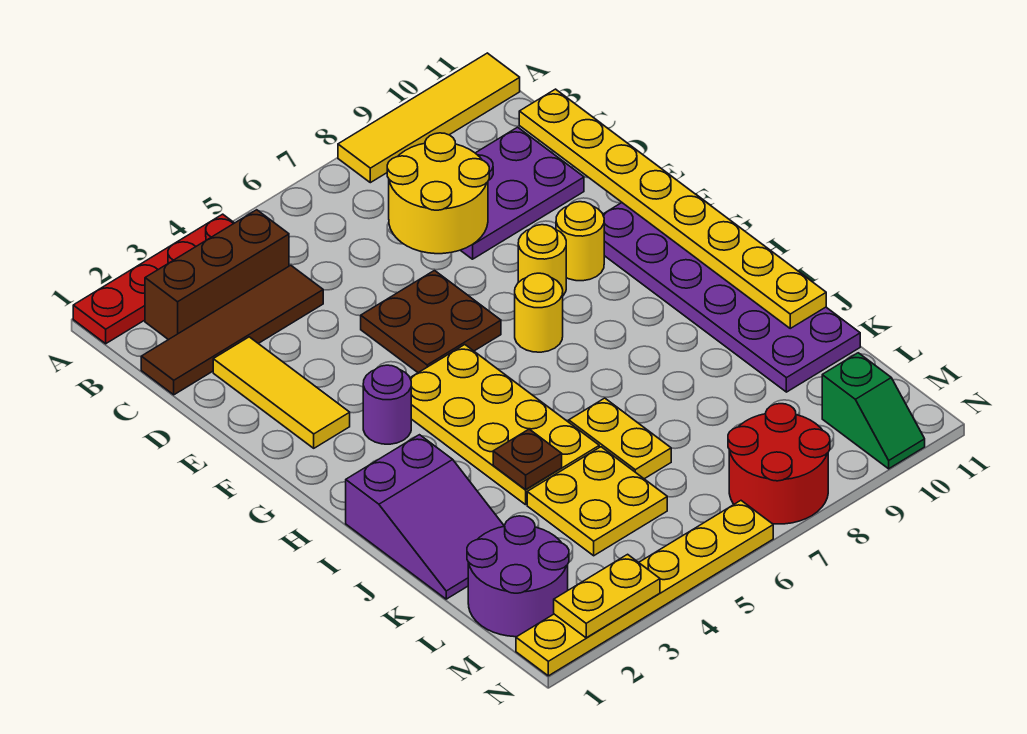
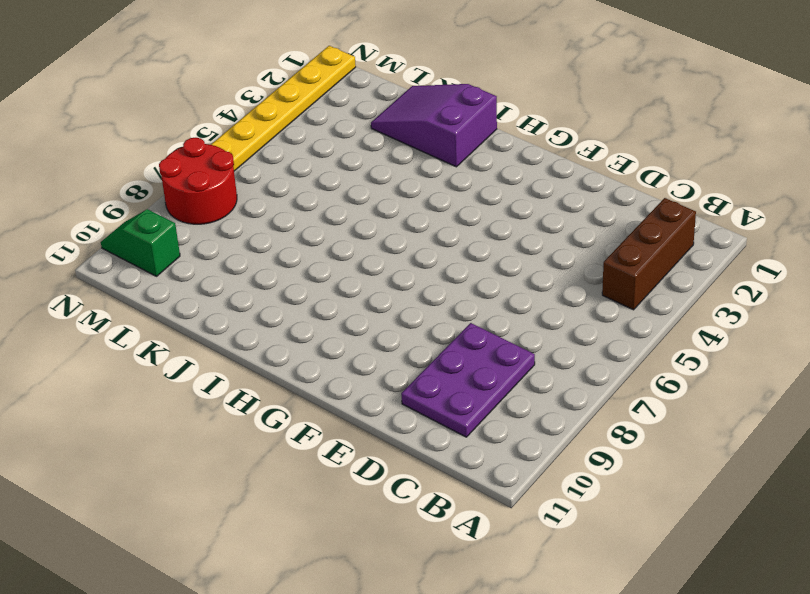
none -> red plate A1:A4 level 1
none -> yellow tile A8:A11 level 1
none -> brown tile C1:C4 level 1

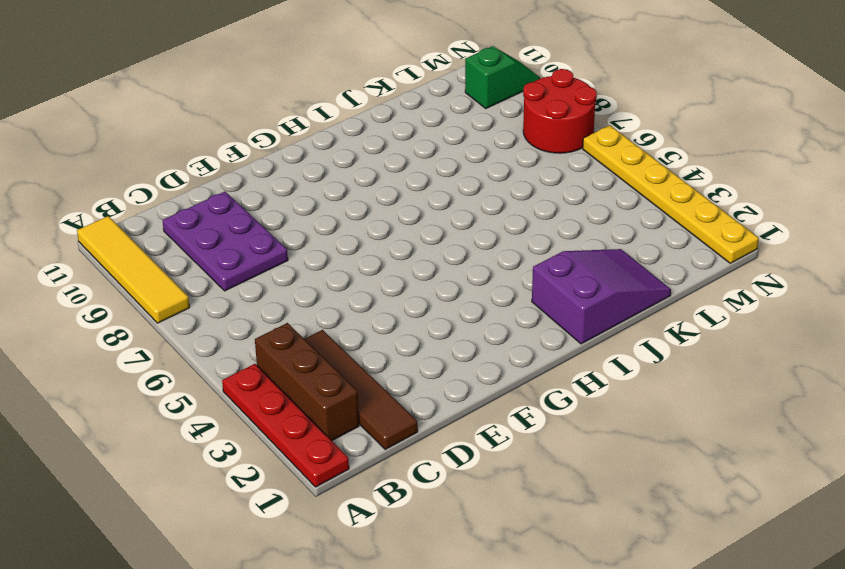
none -> yellow tile D2:F2 level 1
none -> brown plate E5:F6 level 1
none -> yellow round brick F8 level 1

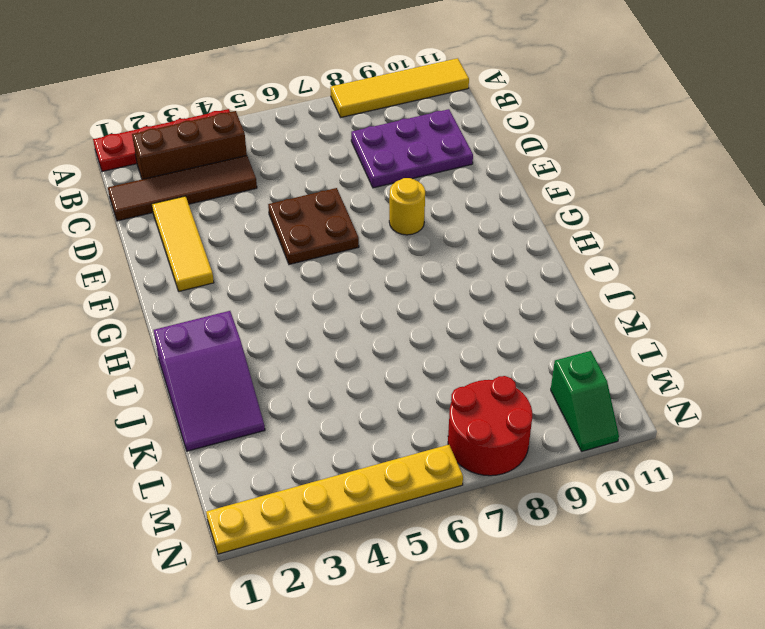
none -> yellow round brick F9 level 1
none -> purple plate F10:K11 level 1
none -> purple round brick G3 level 1

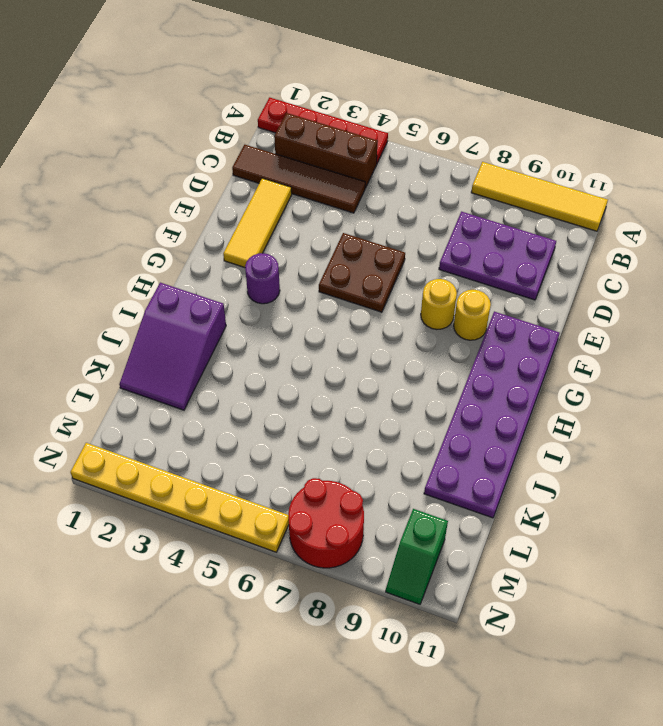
none -> yellow plate G4:J5 level 1
none -> yellow round brick G7 level 1
none -> yellow plate J6:K6 level 1

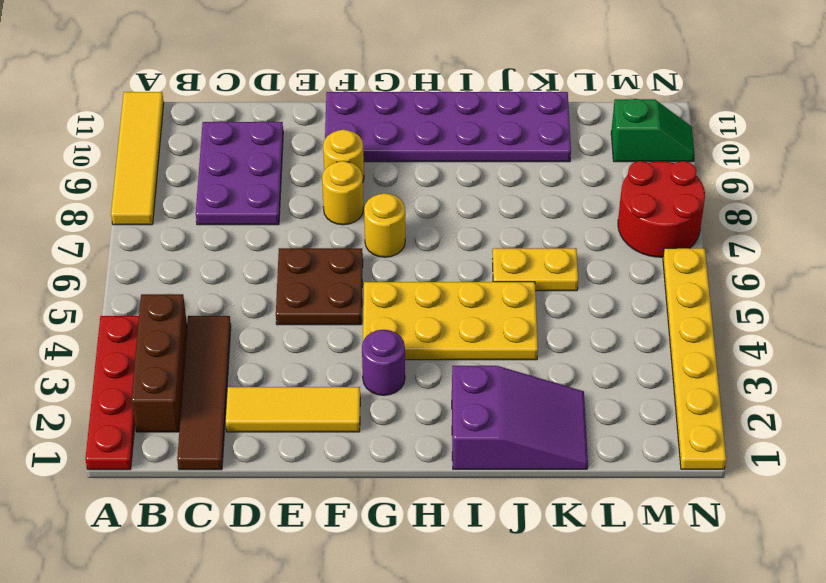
none -> yellow plate K4:L5 level 1
none -> purple round brick L1:M2 level 1
none -> yellow round brick C7:D8 level 2

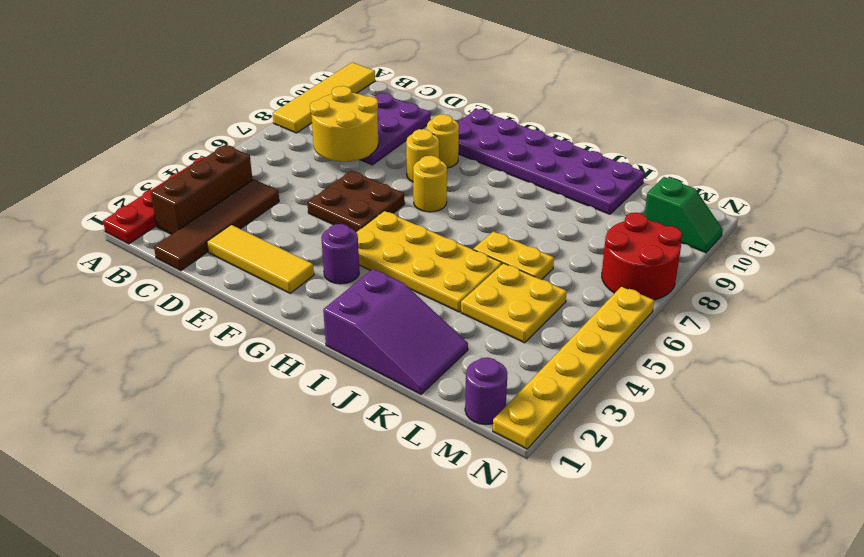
purple round brick M1 level 1 -> purple round brick L1:M2 level 1
none -> yellow plate C11:J11 level 2
none -> brown plate J4 level 2
none -> yellow plate N2:N3 level 2

